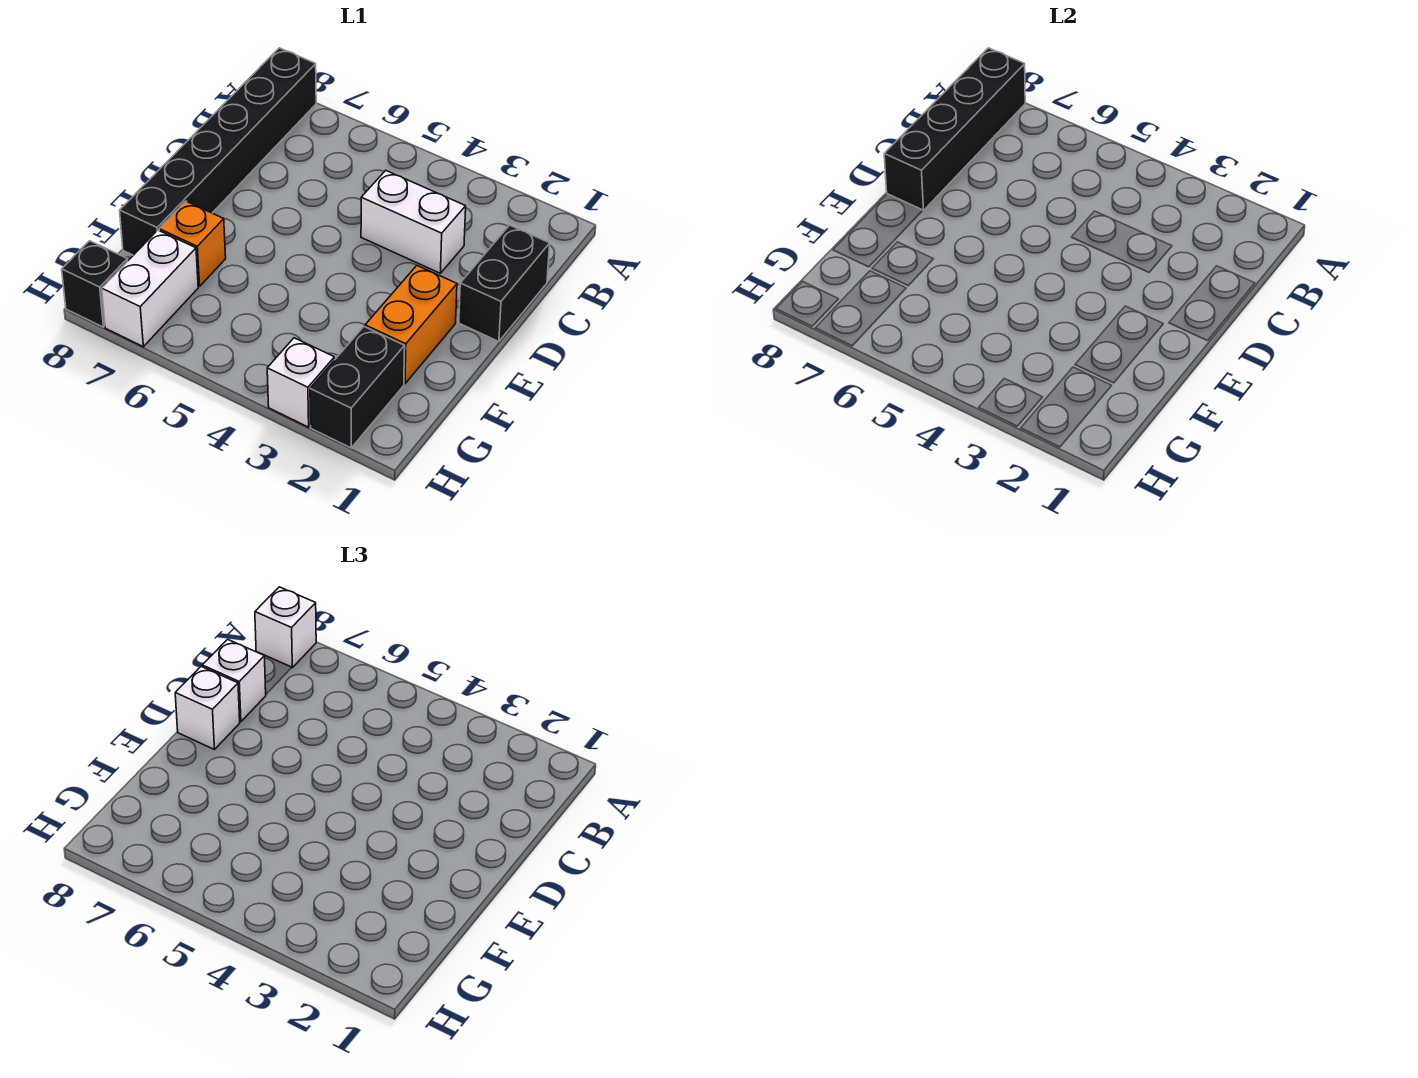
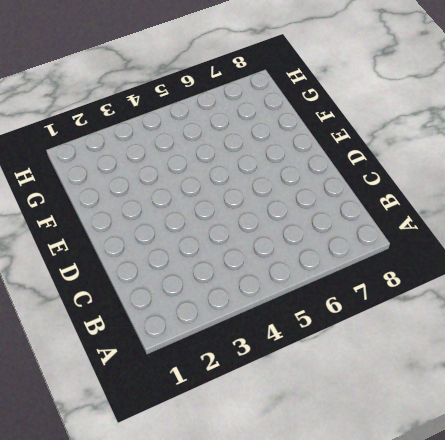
none -> black brick A8:F8 level 1
none -> black brick C1:D1 level 1
none -> white brick C3:C4 level 1

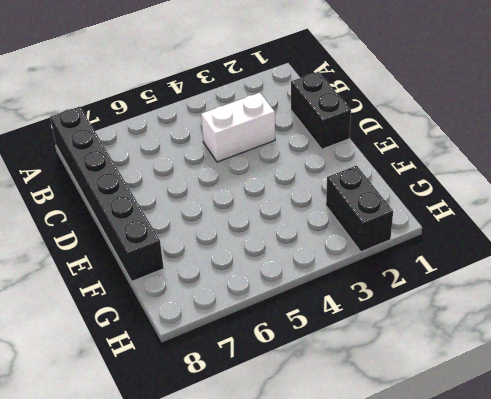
none -> orange brick E2:F2 level 1
none -> orange brick F7 level 1
none -> white brick G7:H7 level 1

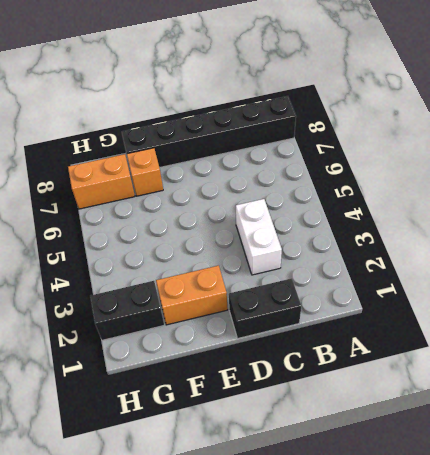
orange brick G7:H7 level 1 -> white brick G7:H7 level 1
none -> white brick H3 level 1
none -> black brick H8 level 1
none -> black brick A8:D8 level 2

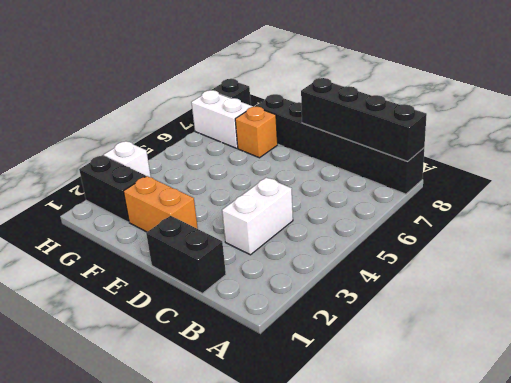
none -> white brick A8 level 3
none -> white brick C8 level 3
none -> white brick D8 level 3

